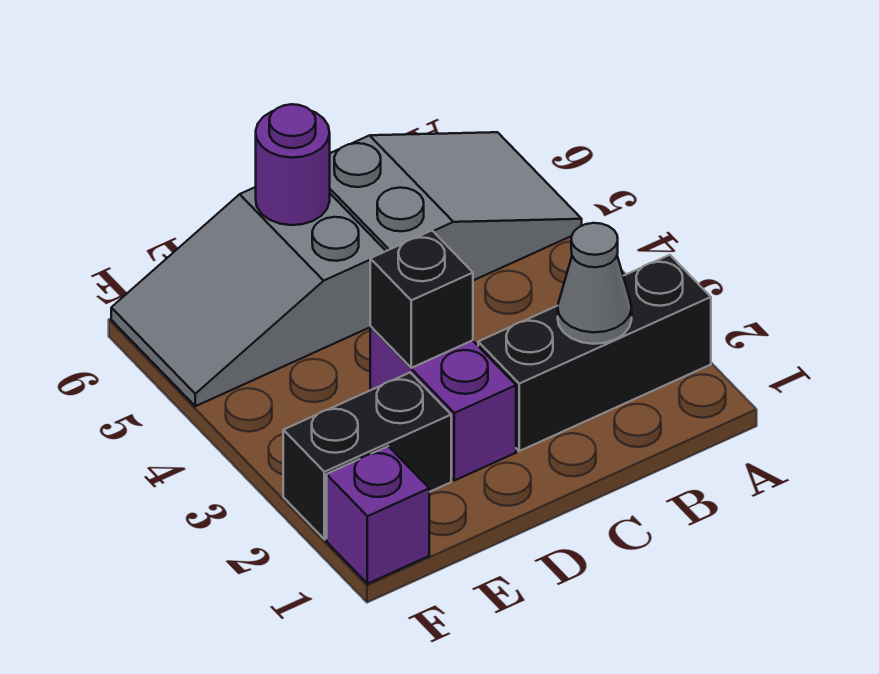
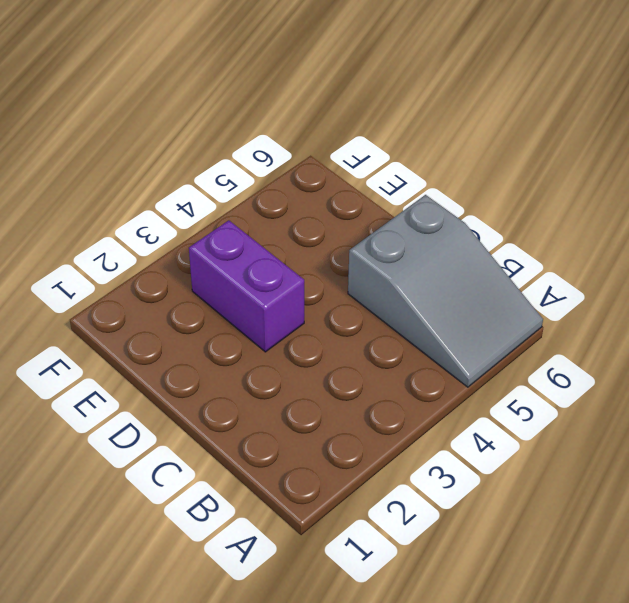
purple brick D3:E3 level 1 -> purple brick D2:D3 level 1
none -> black brick A2:C2 level 1
none -> grey slope D5:F6 level 1 top D

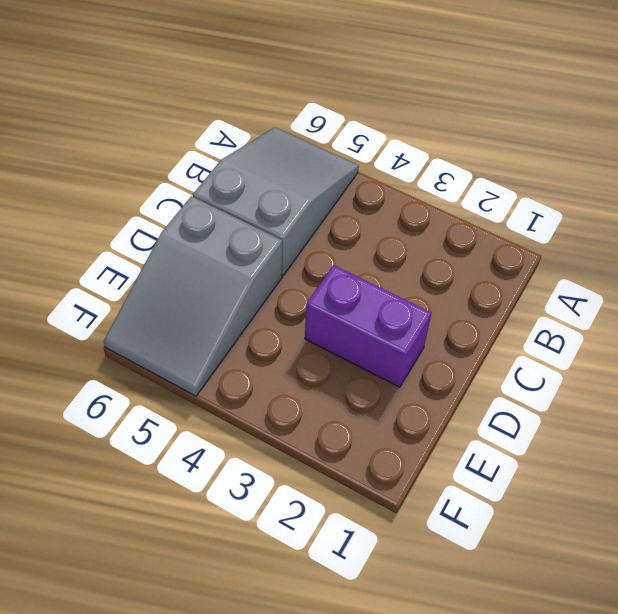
none -> black brick A2:C2 level 1
none -> black brick E2:F2 level 1

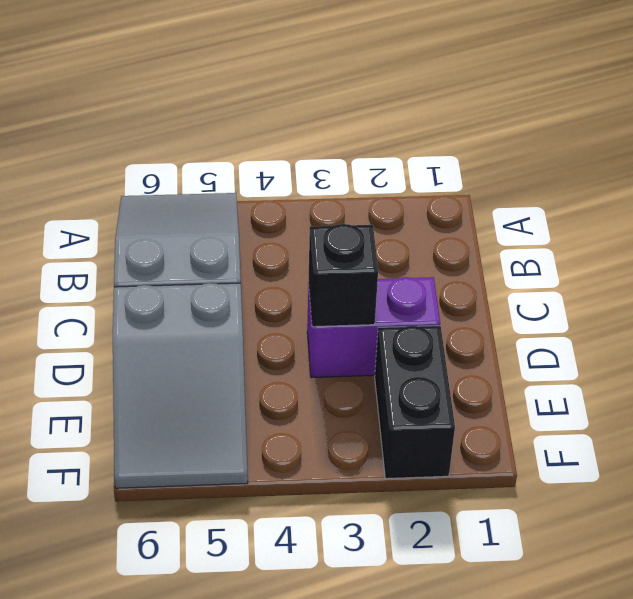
none -> black brick A2:C2 level 1
none -> purple brick F1 level 1

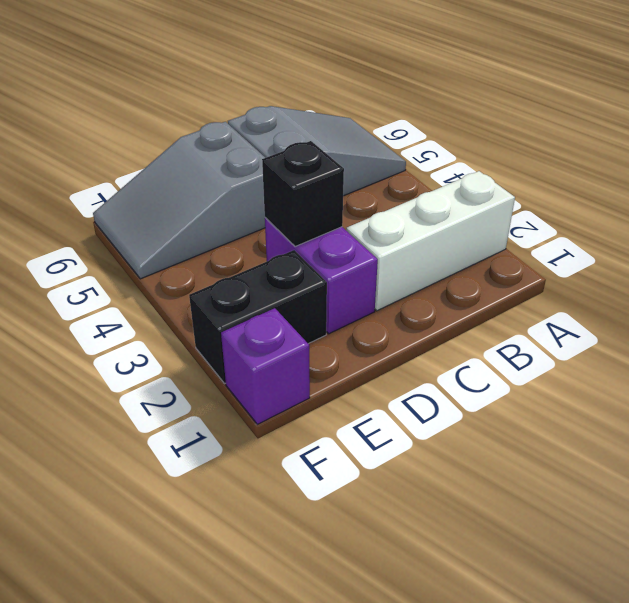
white brick A2:C2 level 1 -> black brick A2:C2 level 1
none -> grey cone B2 level 2
none -> purple round brick D6 level 2

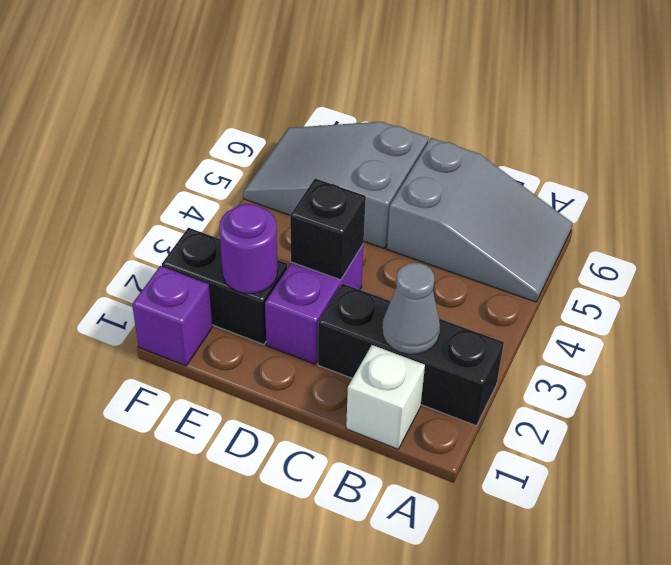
white brick B1 level 1 -> none
purple round brick E2 level 2 -> purple round brick D6 level 2

